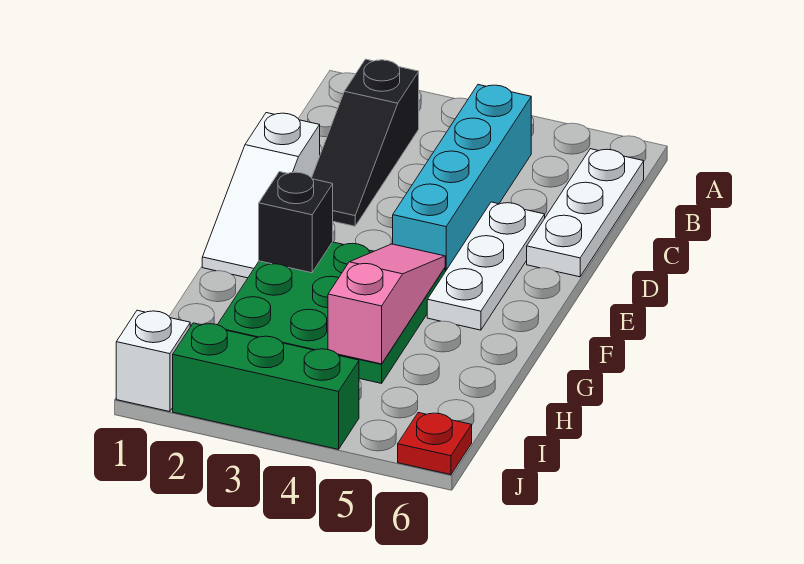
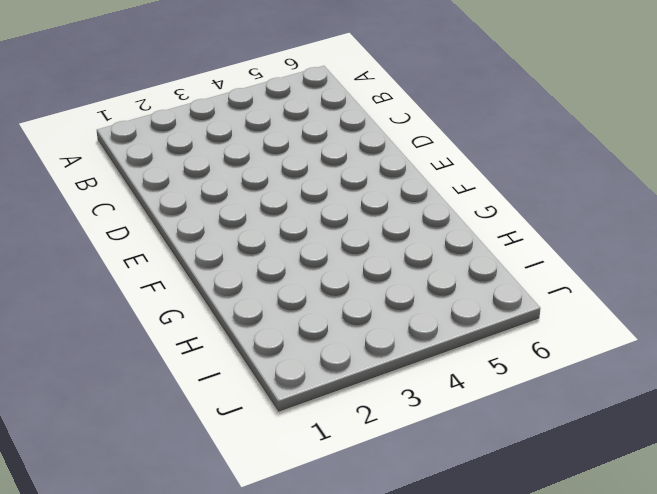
none -> black slope B2:D2 level 1 top B
none -> cyan brick B4:E4 level 1

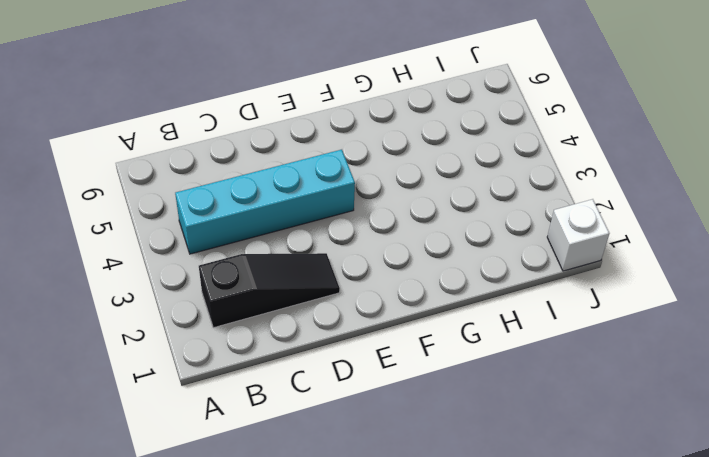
none -> white plate B6:D6 level 1
none -> white slope D1:F1 level 1 top D

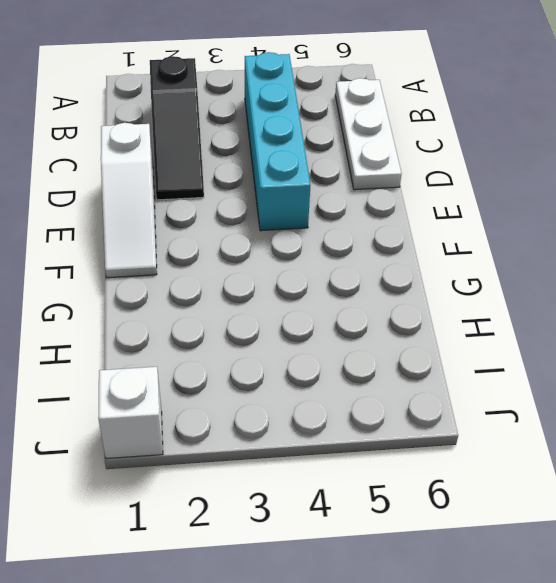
none -> white plate D5:F5 level 1
none -> green plate F2:H4 level 1

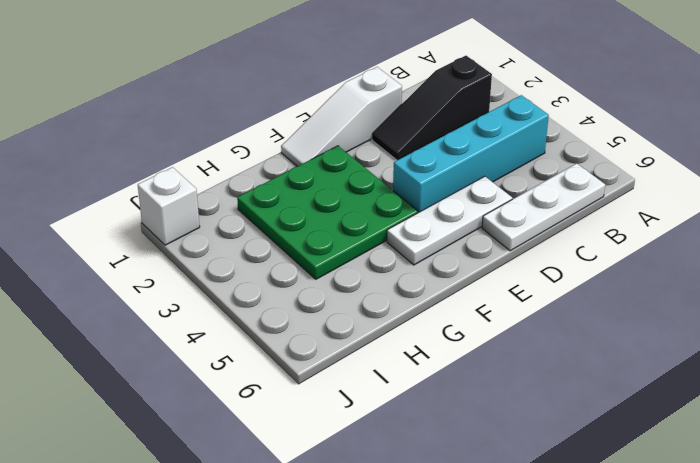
none -> green brick J2:J4 level 1
none -> red plate J6 level 1

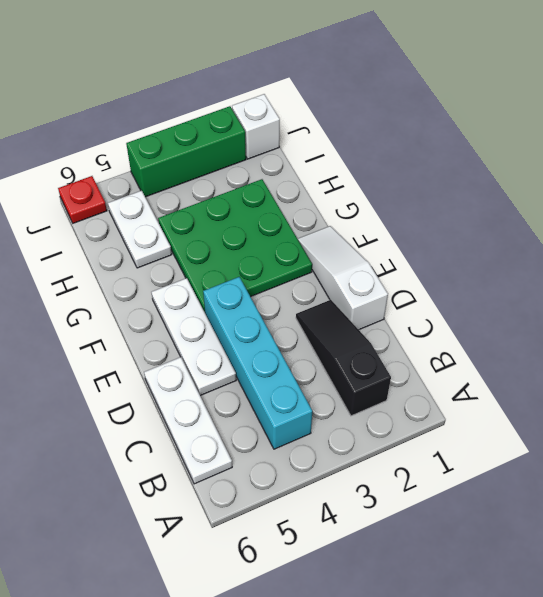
white plate H5:I5 level 1 -> none
none -> black brick F2 level 2
none -> pink slope F4:H4 level 2 top H

